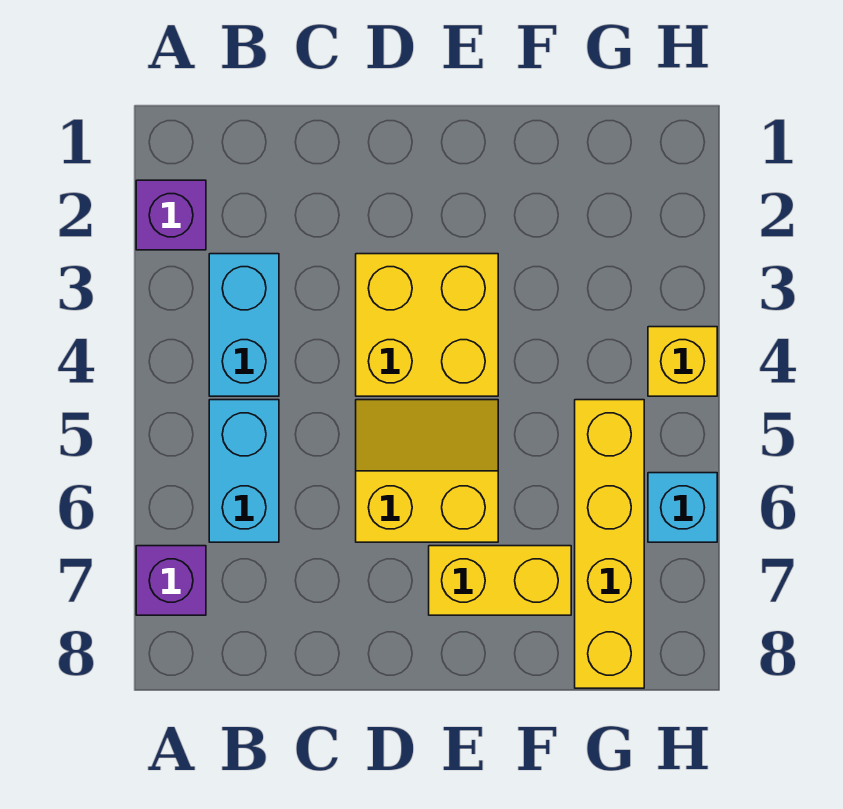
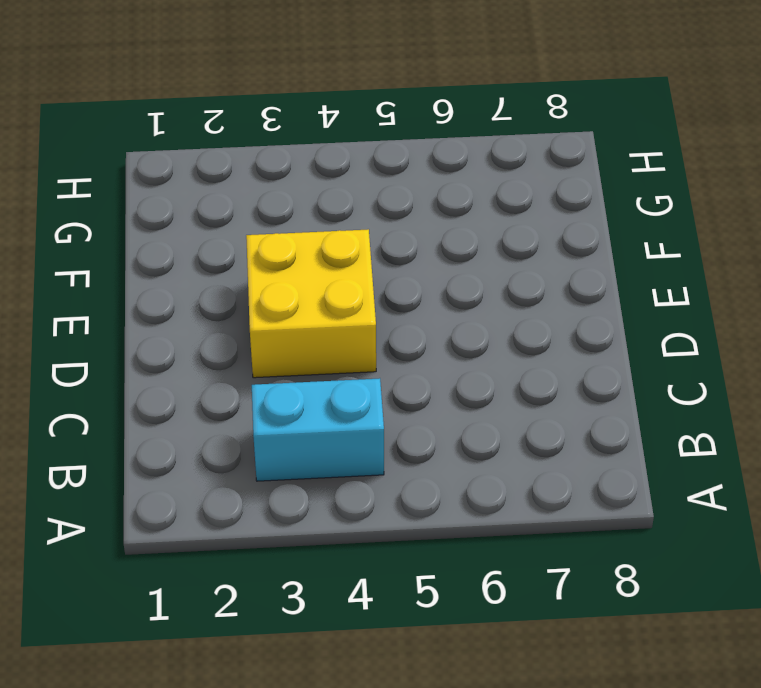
none -> purple brick A2 level 1
none -> purple brick A7 level 1

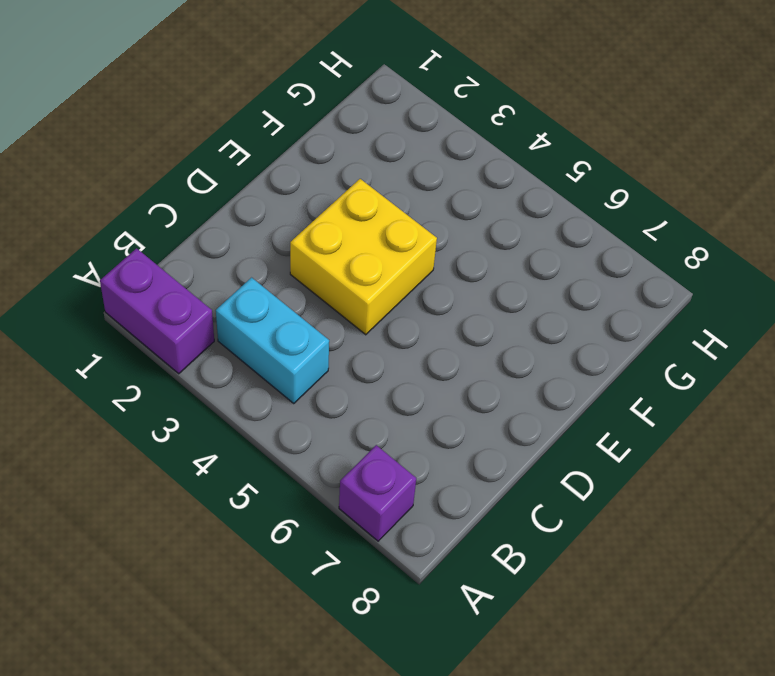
purple brick A1:A2 level 1 -> purple brick A2 level 1
none -> cyan brick B5:B6 level 1
none -> yellow slope D5:E6 level 1 top 6

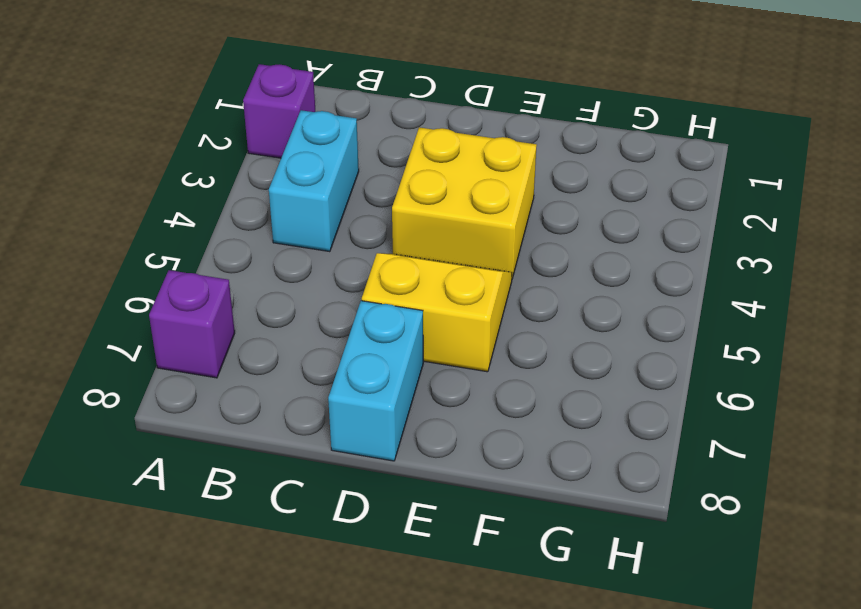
cyan brick D7:D8 level 1 -> cyan brick B5:B6 level 1
none -> yellow brick E7:F7 level 1
none -> yellow brick G5:G8 level 1

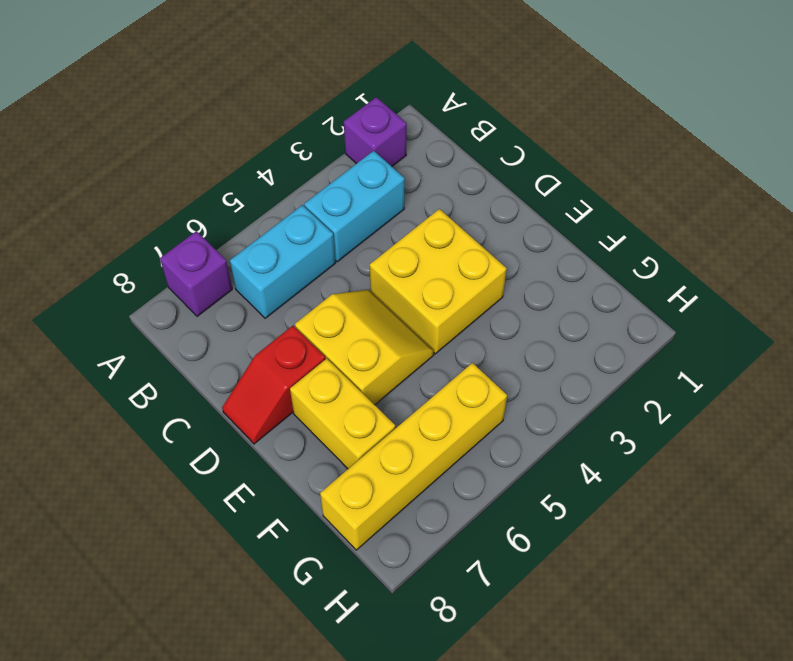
red slope D7:D8 level 1 top 7 -> none
none -> yellow brick H4 level 1
none -> cyan brick H6 level 1

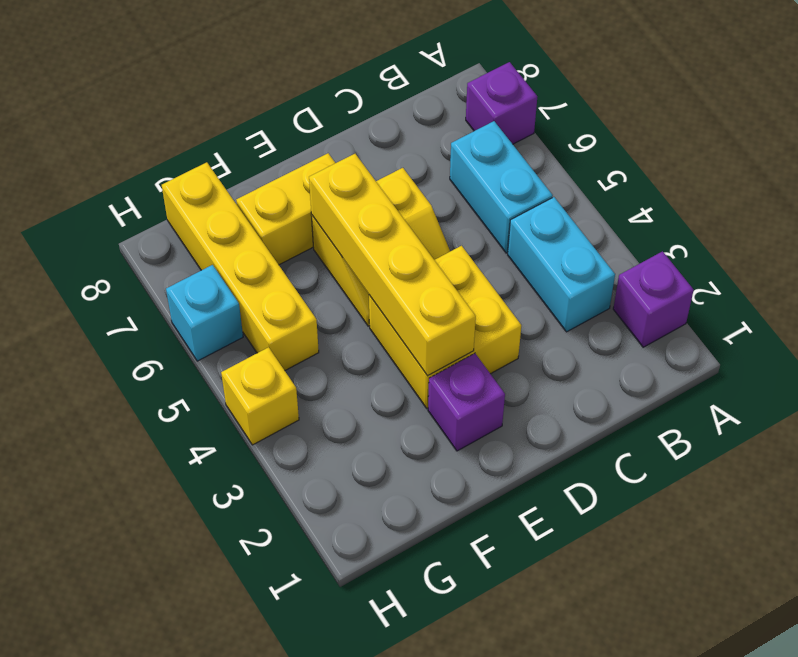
purple brick E2 level 1 -> none
yellow brick E3:E6 level 2 -> none

